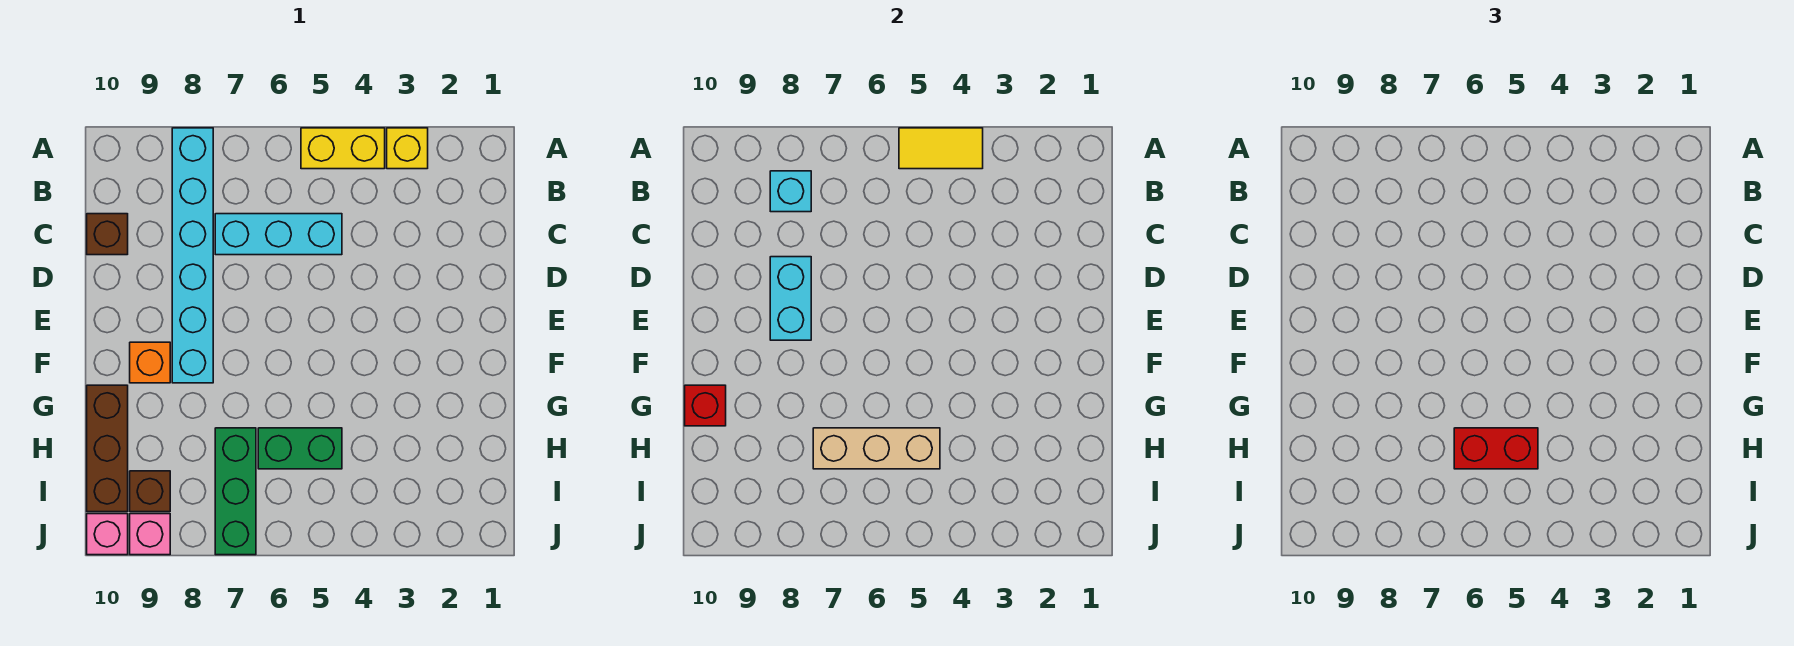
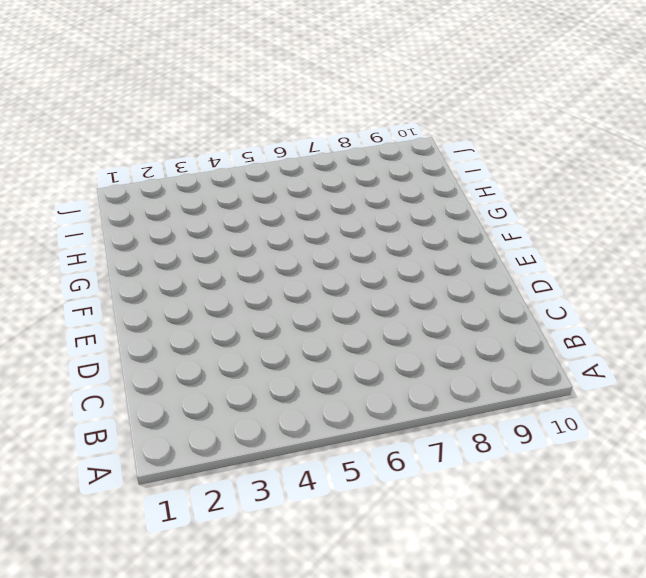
none -> yellow brick A3 level 1
none -> yellow brick A4:A5 level 1
none -> cyan brick A8:F8 level 1

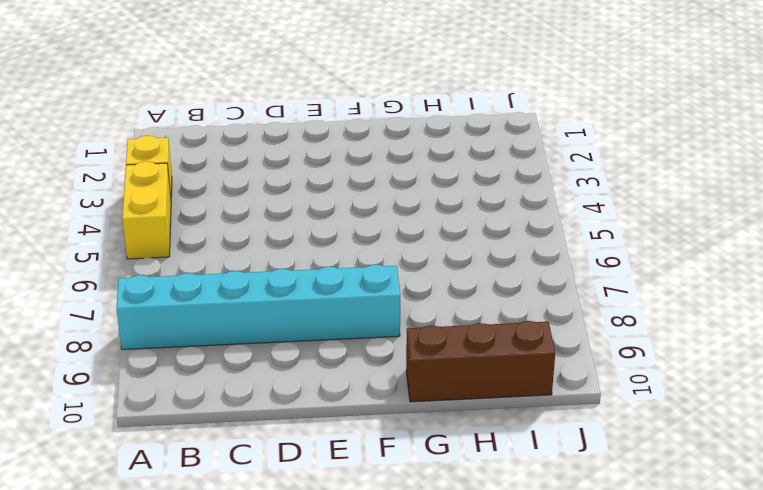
none -> cyan brick C5:C7 level 1
none -> brown brick C10 level 1
none -> orange brick F9 level 1

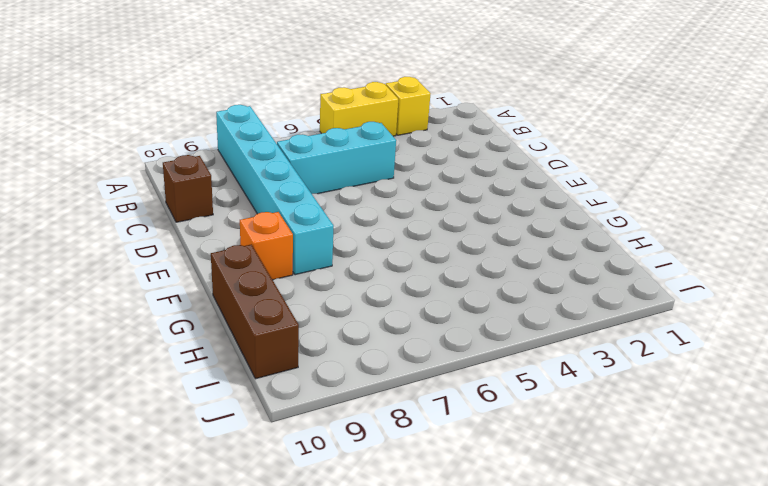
none -> green brick H5:H6 level 1
none -> green brick H7:J7 level 1
none -> brown brick I9 level 1

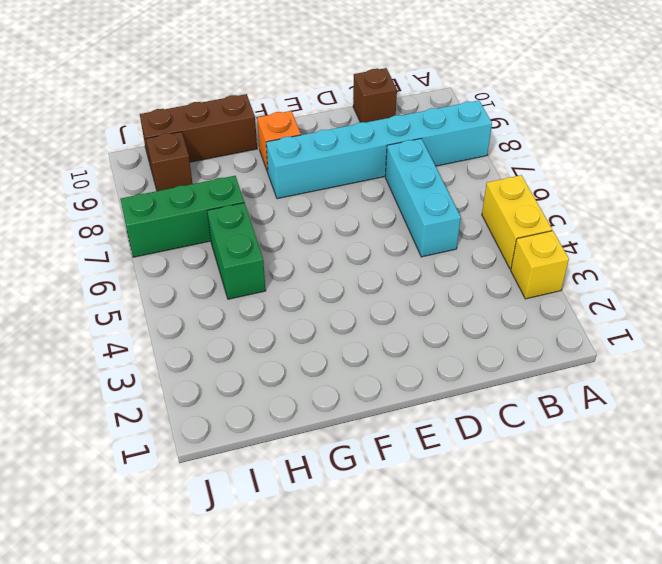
none -> pink brick J9 level 1
none -> pink brick J10 level 1
none -> yellow tile A4:A5 level 2

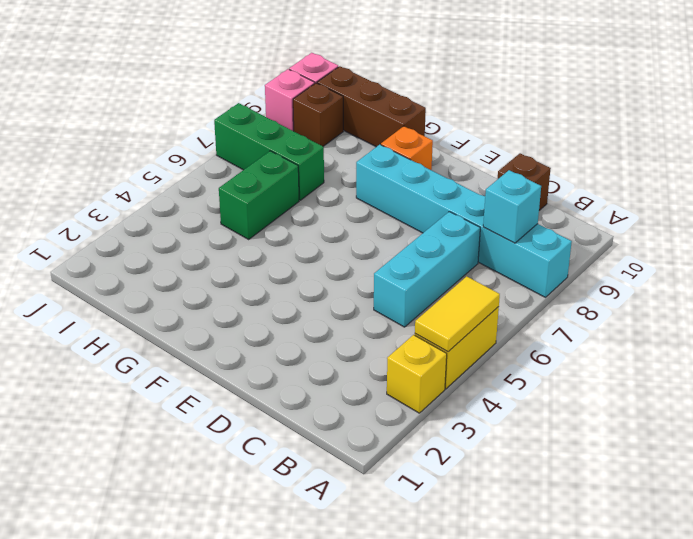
none -> cyan brick D8:E8 level 2
none -> red brick G10 level 2
none -> tan brick H5:H7 level 2

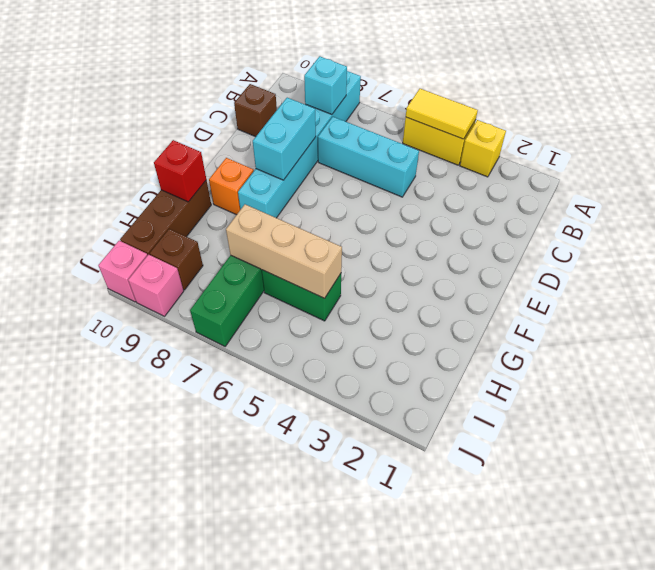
none -> red brick H5:H6 level 3

